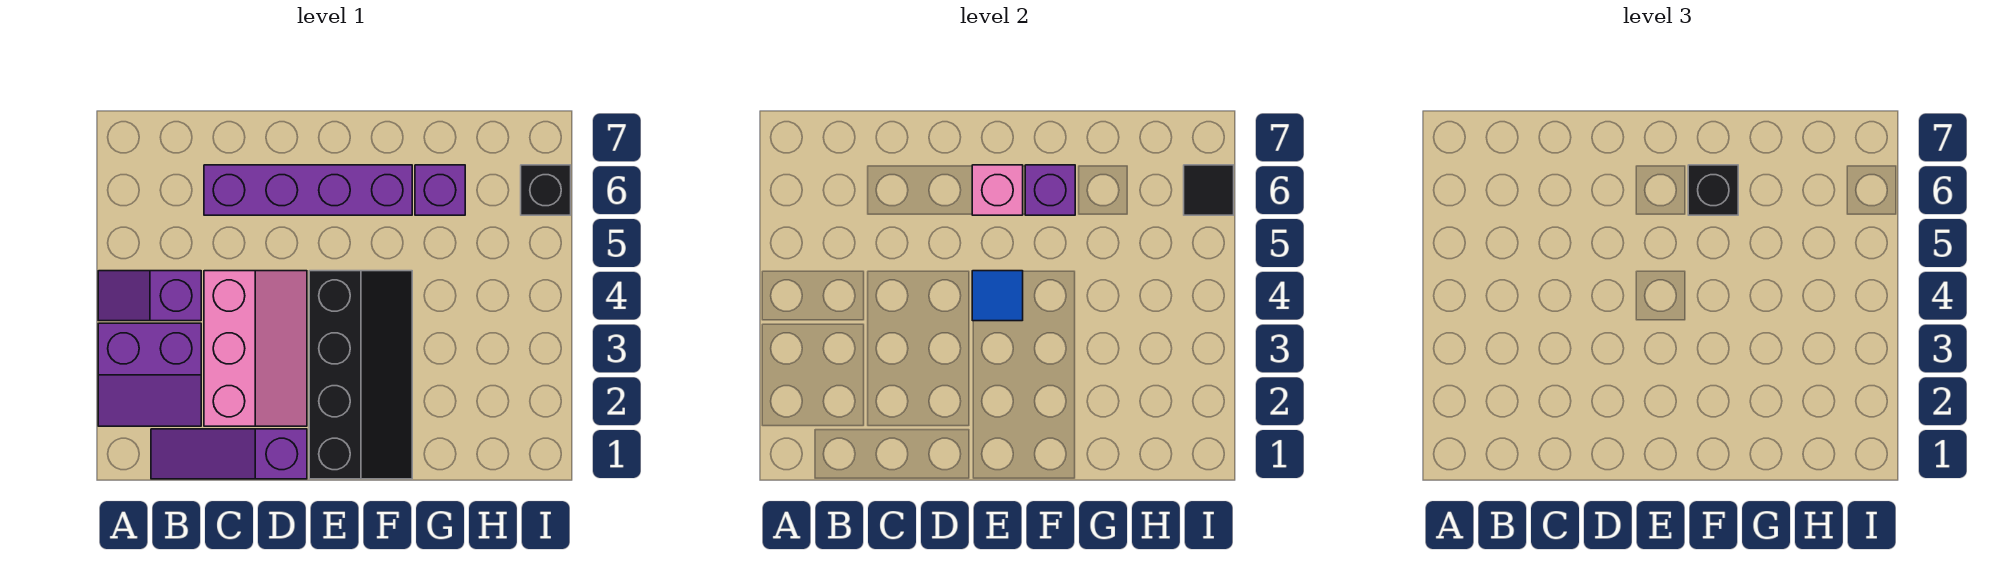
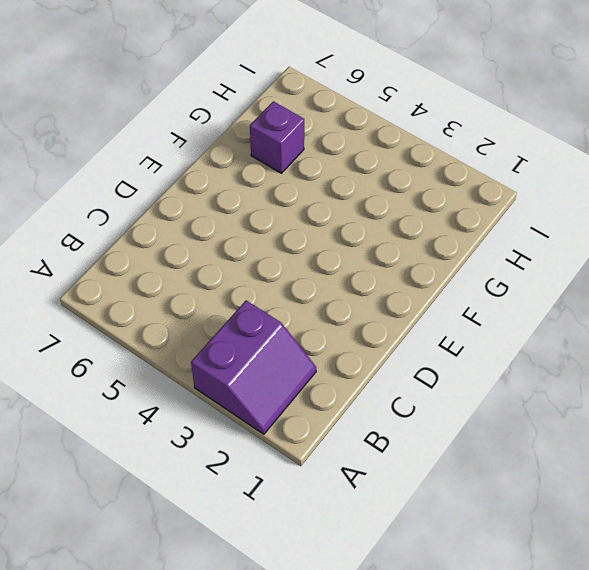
none -> purple slope A4:B4 level 1 top B
none -> purple slope B1:D1 level 1 top D
none -> pink slope C2:D4 level 1 top C

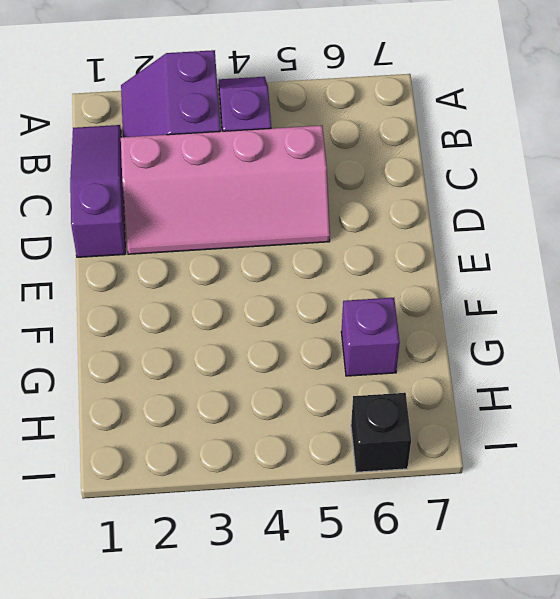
pink slope C2:D5 level 1 top C -> pink slope C2:D4 level 1 top C
none -> purple brick C6:F6 level 1
none -> black slope E1:F4 level 1 top E
none -> blue tile E4 level 2

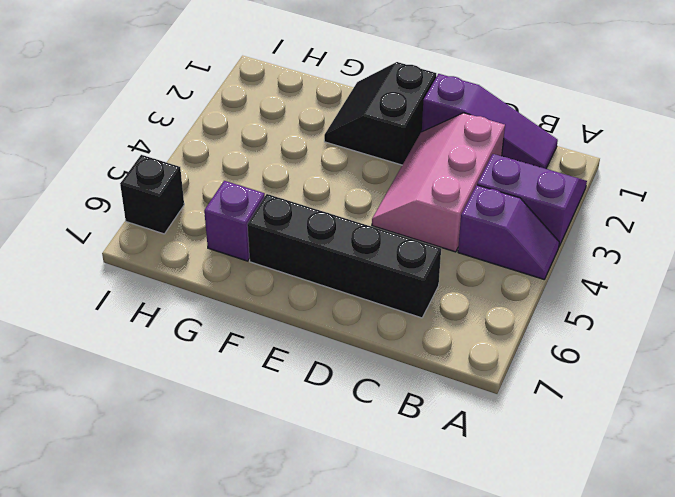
black brick C6:F6 level 1 -> purple brick C6:F6 level 1
black slope E1:F2 level 1 top E -> black slope E1:F4 level 1 top E
none -> blue tile E4 level 2
none -> pink brick E6 level 2
none -> purple brick F6 level 2

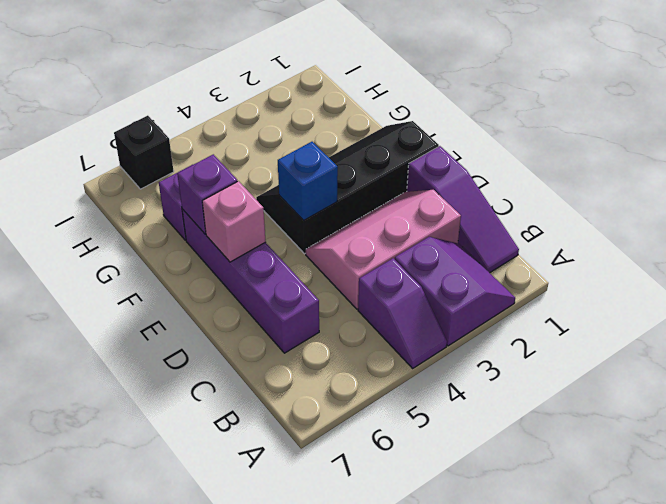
blue brick E4 level 2 -> blue tile E4 level 2
none -> black tile I6 level 2
none -> black brick F6 level 3

